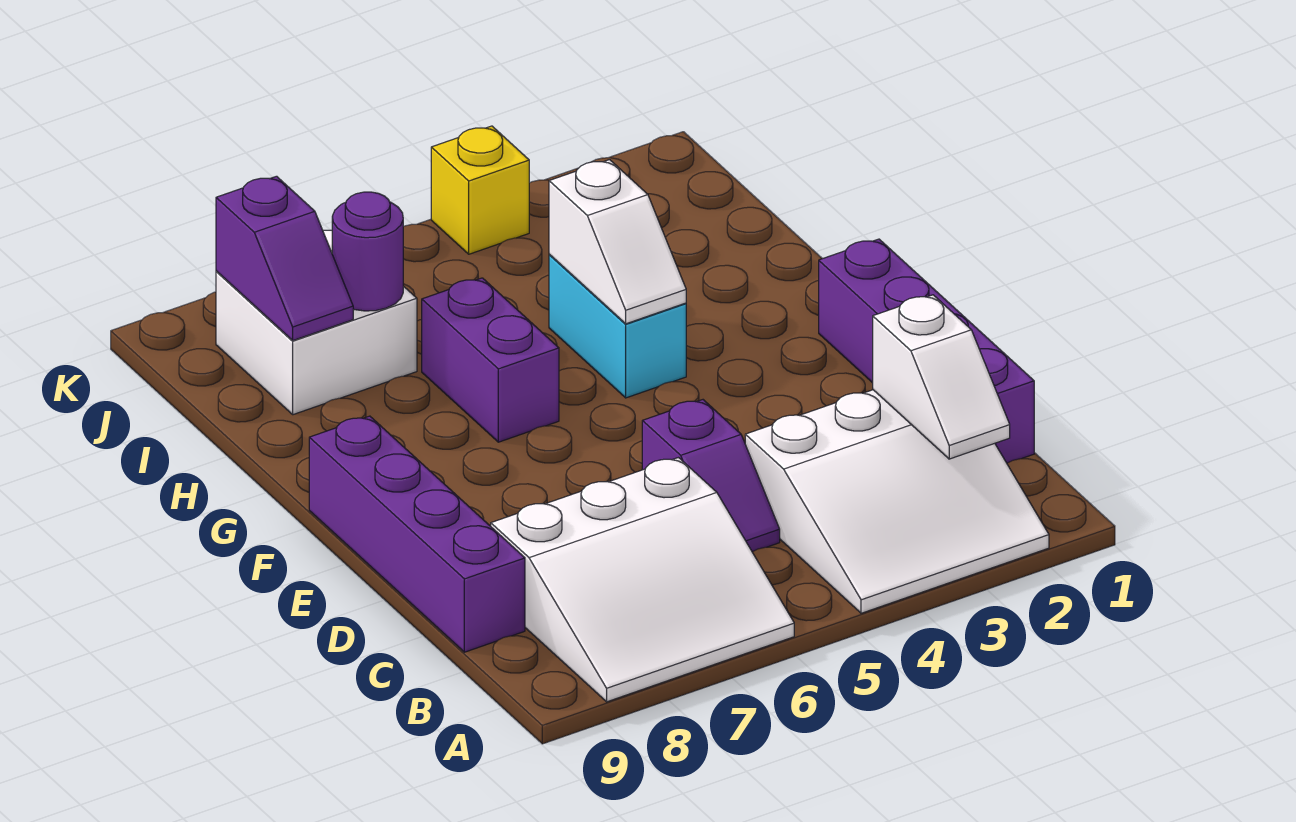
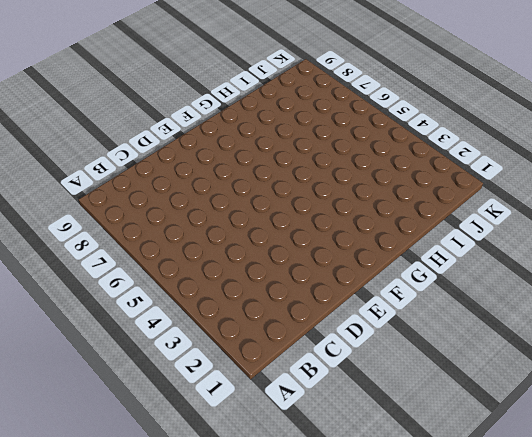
none -> white slope A2:C4 level 1 top C
none -> white slope A6:C8 level 1 top C
none -> purple brick C1:F1 level 1

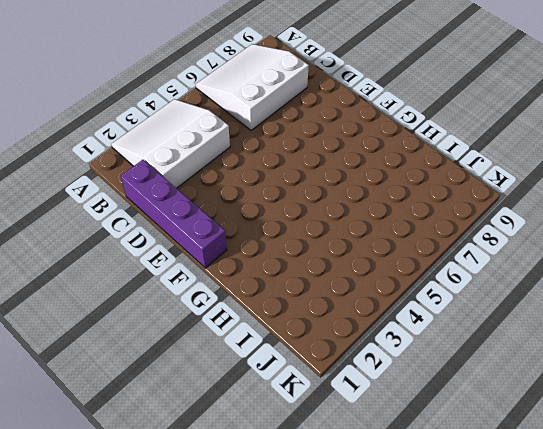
none -> purple slope C5:D5 level 1 top D
none -> purple brick C9:F9 level 1
none -> cyan brick G4:H4 level 1

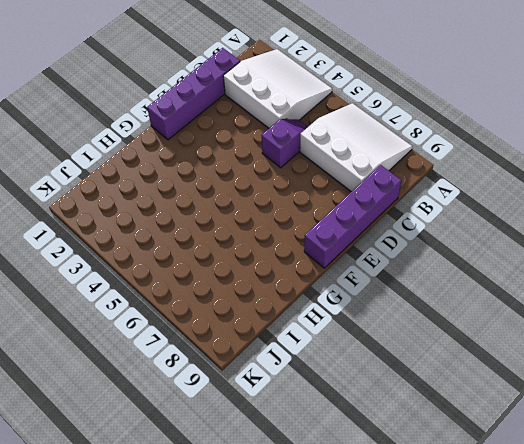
none -> cyan brick G4:H4 level 1
none -> purple brick G6:H6 level 1
none -> white brick I7:J8 level 1

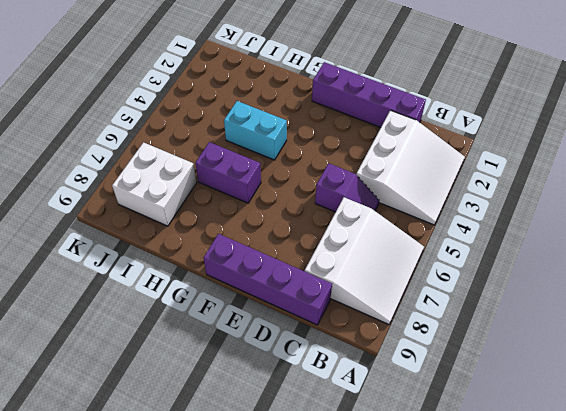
none -> yellow brick K4 level 1
none -> white slope B2:C2 level 2 top C
none -> white slope G4:H4 level 2 top H

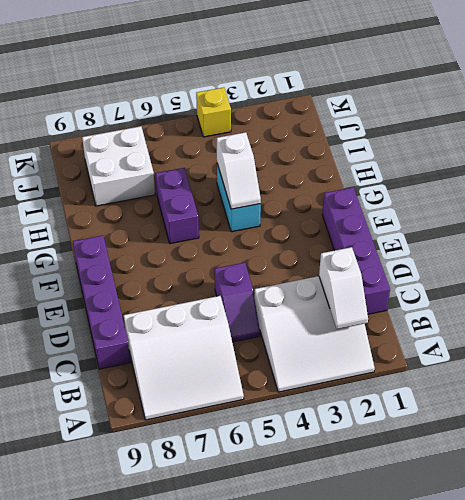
none -> purple round brick I7 level 2
none -> purple slope I8:J8 level 2 top J

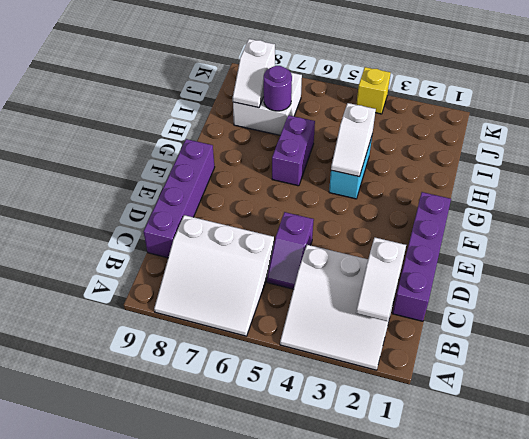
white slope I8:J8 level 2 top J -> purple slope I8:J8 level 2 top J

